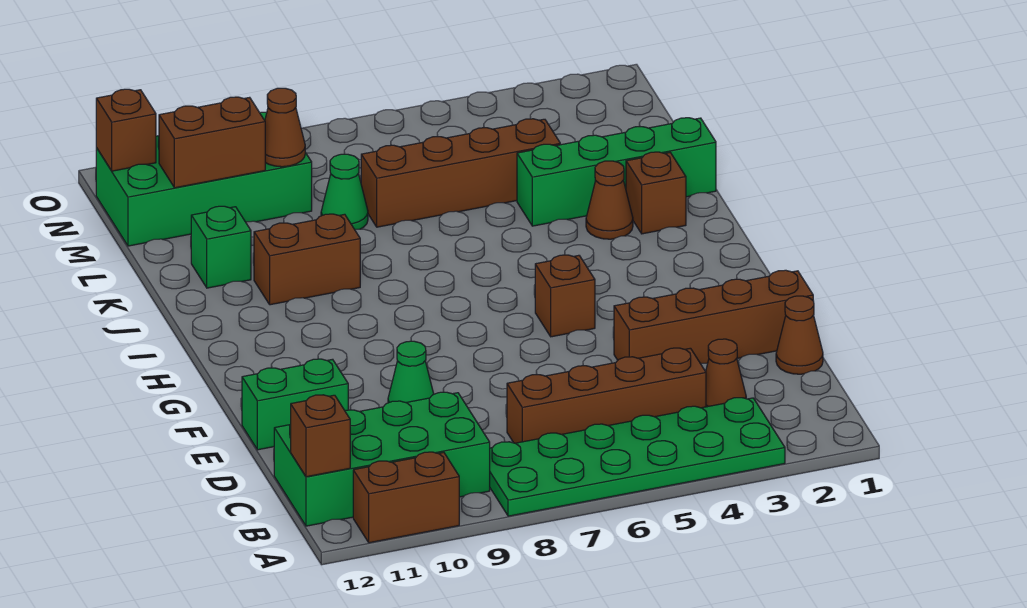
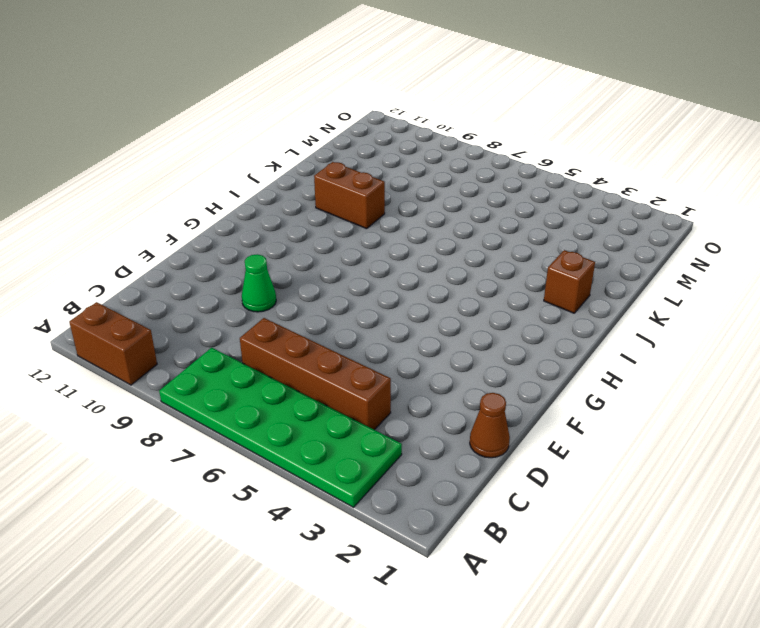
none -> green brick B9:C12 level 1
none -> brown cone C3 level 1
none -> brown brick E1:E4 level 1

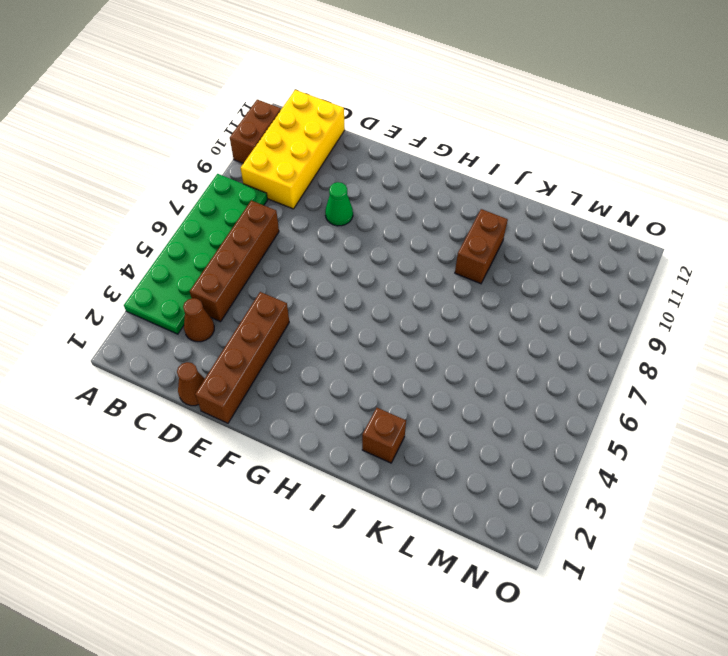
yellow brick B9:C12 level 1 -> green brick B9:C12 level 1
none -> green brick E11:E12 level 1
none -> brown brick G5 level 1
none -> brown cone J3 level 1

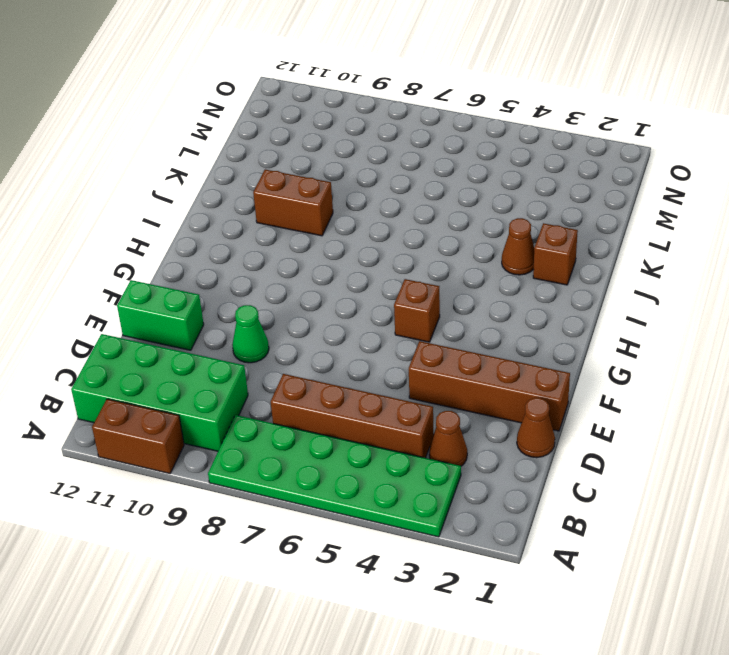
none -> green brick K1:K4 level 1
none -> green brick K11 level 1
none -> brown brick L4:L7 level 1

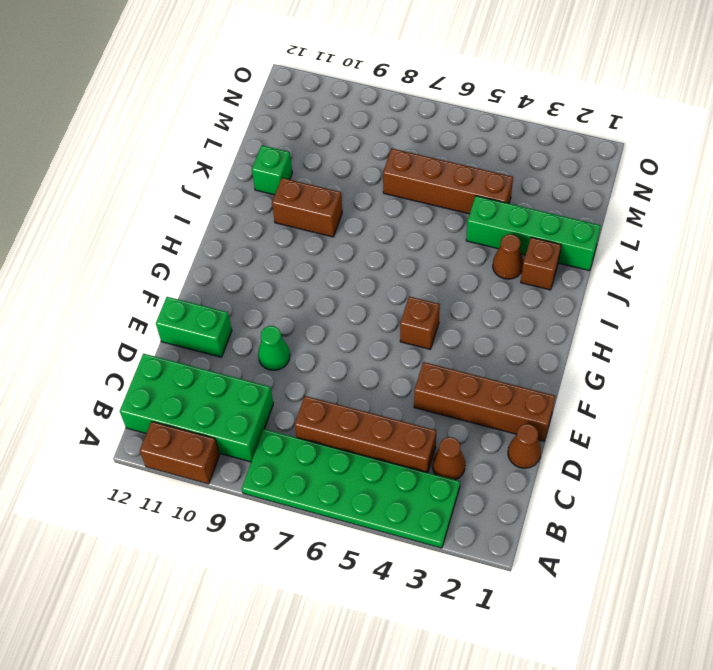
none -> green cone L8 level 1
none -> green brick M9:N12 level 1
none -> brown brick B12 level 2

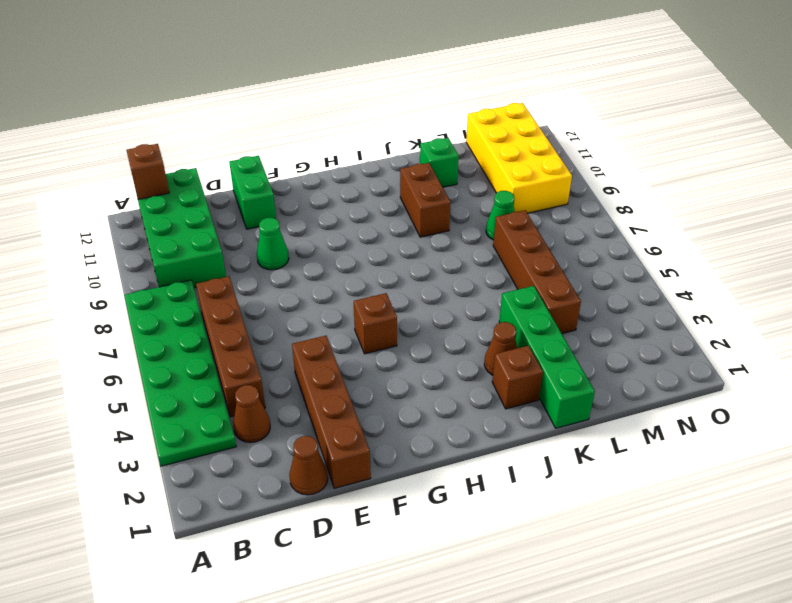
yellow brick M9:N12 level 1 -> green brick M9:N12 level 1
none -> brown brick A10:A11 level 1
none -> brown cone M9 level 2
none -> brown brick M10:M11 level 2

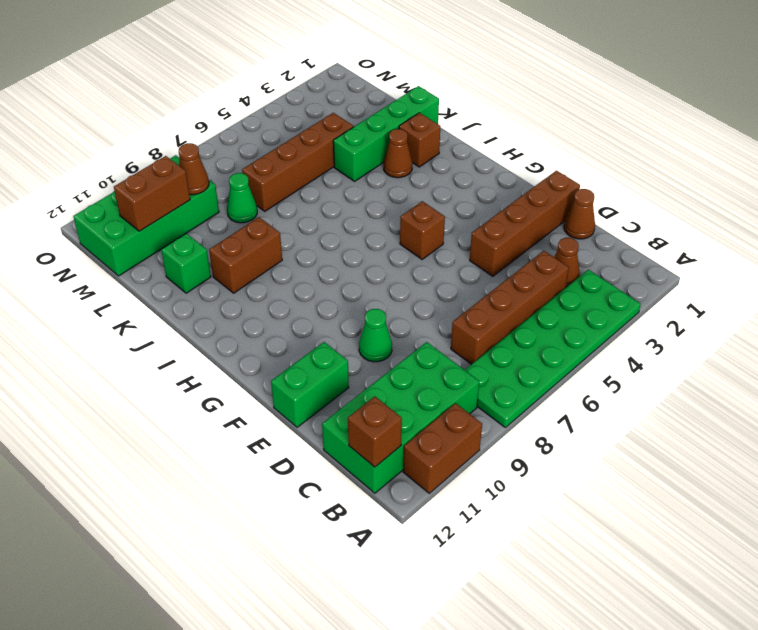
none -> brown brick N12 level 2

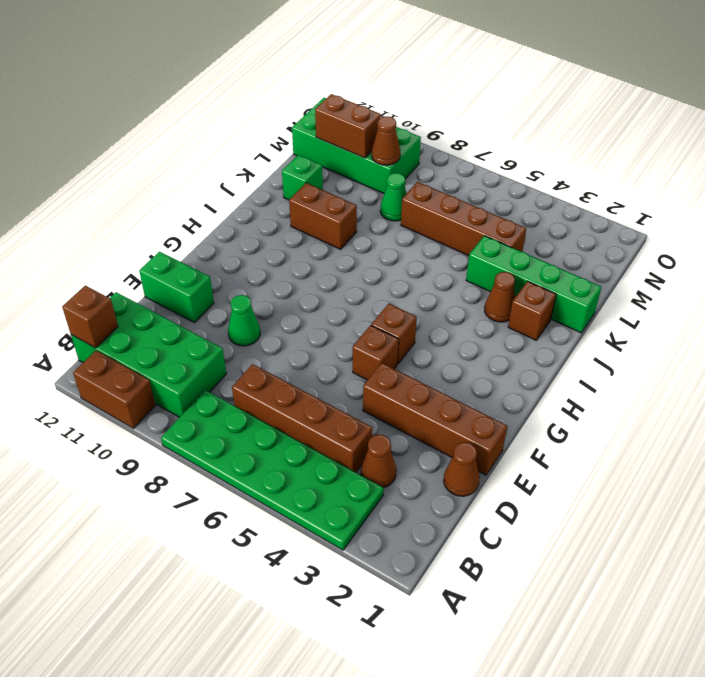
brown brick F5 level 1 -> brown brick N12 level 2

